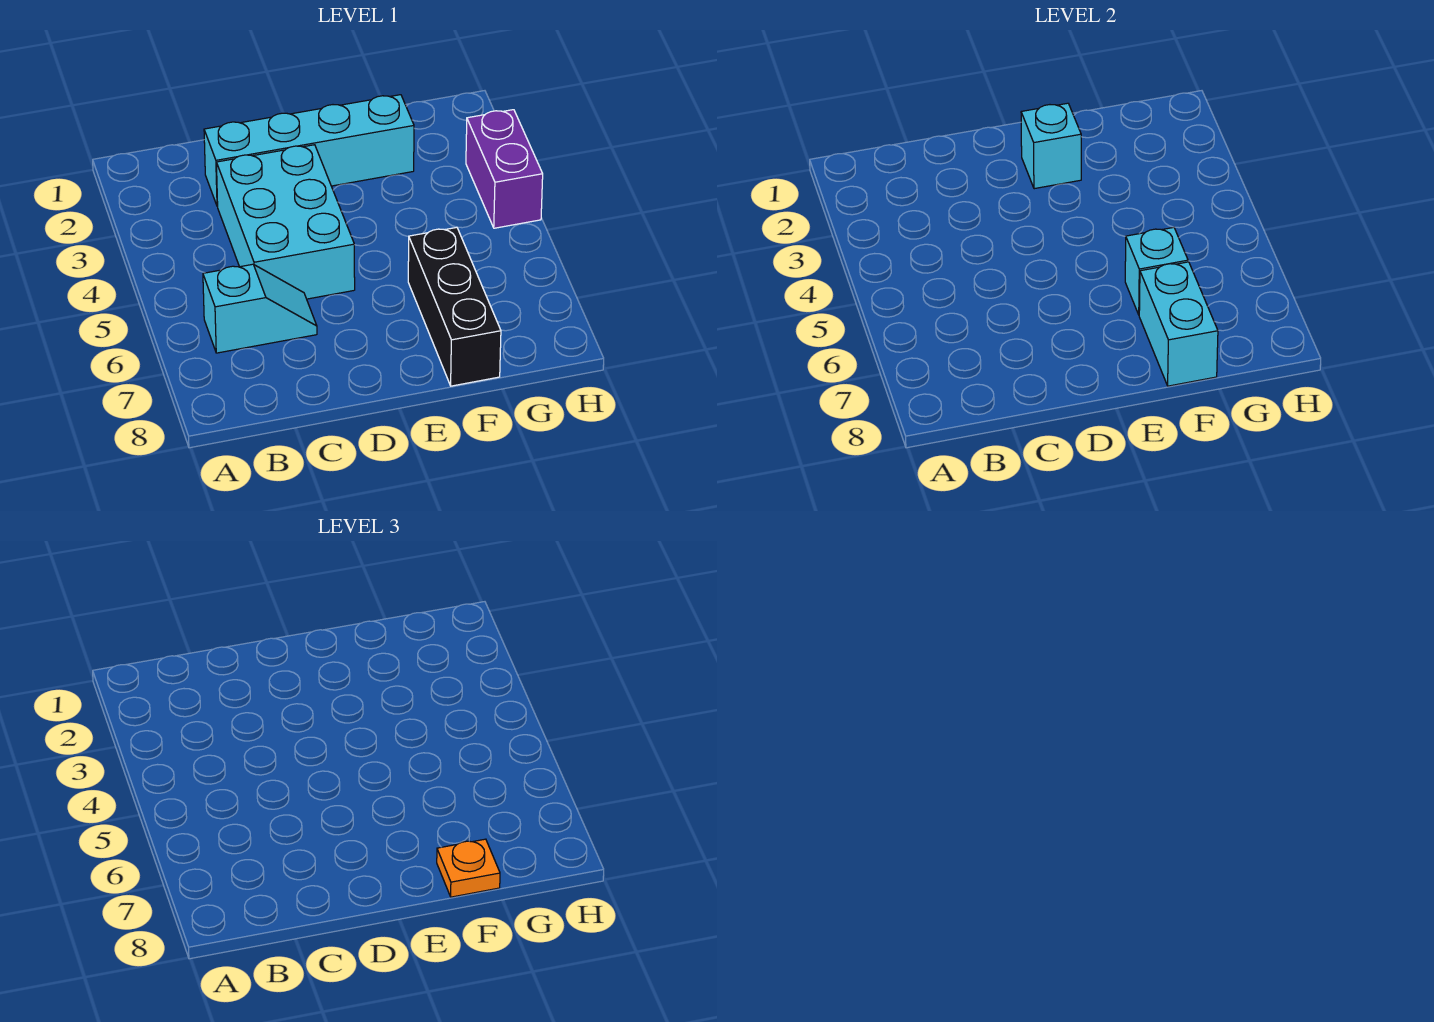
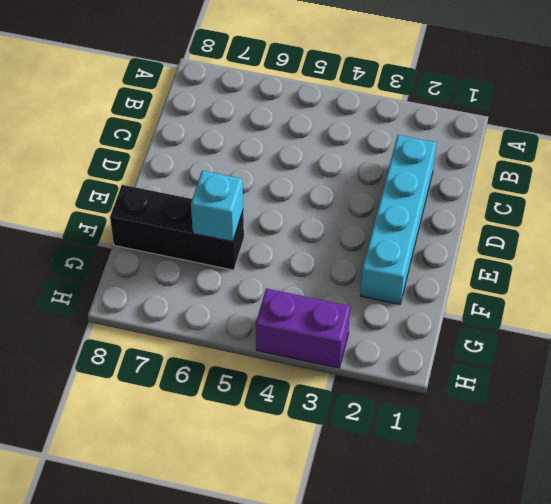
none -> cyan slope B6:C6 level 1 top B
none -> cyan brick C3:D5 level 1

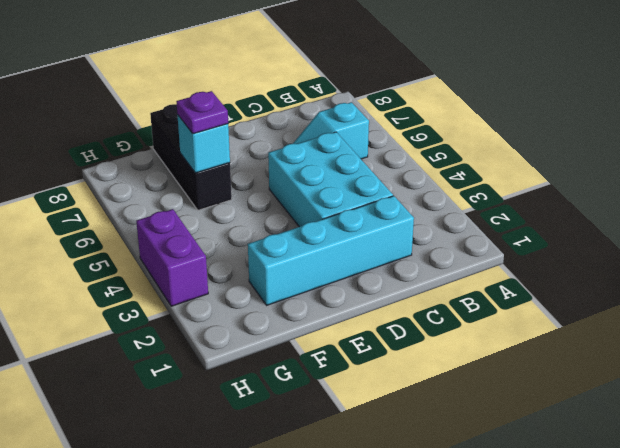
purple plate F6 level 3 -> none
none -> cyan brick E2 level 2
none -> cyan brick F7:F8 level 2

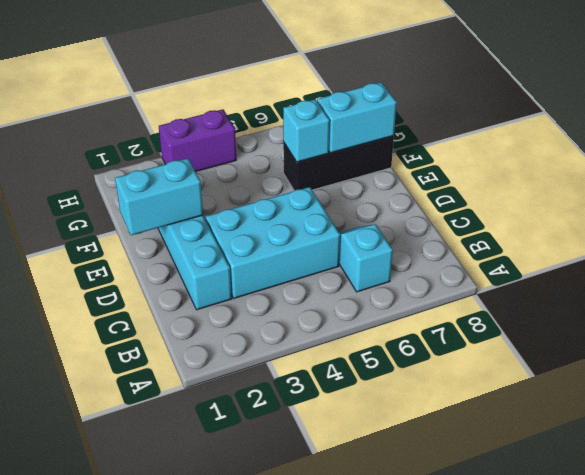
cyan brick E1:E2 level 2 -> cyan brick E2 level 2
none -> orange plate F8 level 3

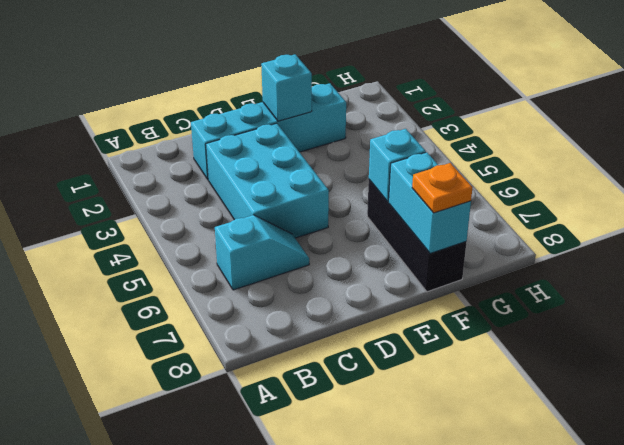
none -> purple brick H3:H4 level 1

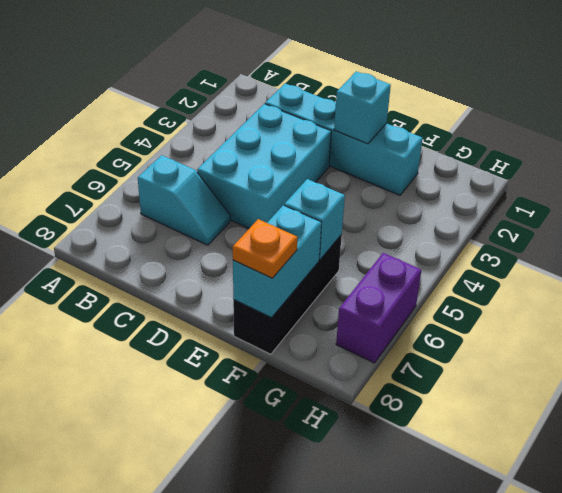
purple brick H6:H7 level 1 -> purple brick H3:H4 level 1

